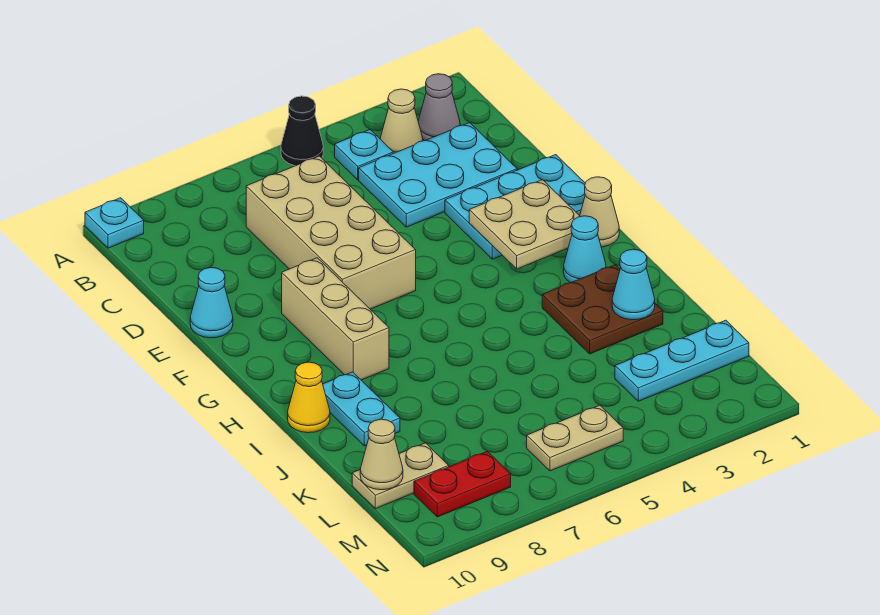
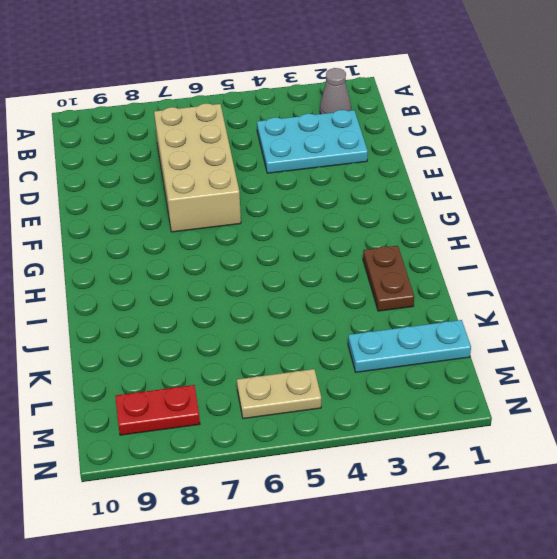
brown plate I2:J2 level 1 -> brown plate I2:J3 level 1
none -> black cone A5 level 1
none -> cyan plate A10 level 1
none -> tan cone B3 level 1

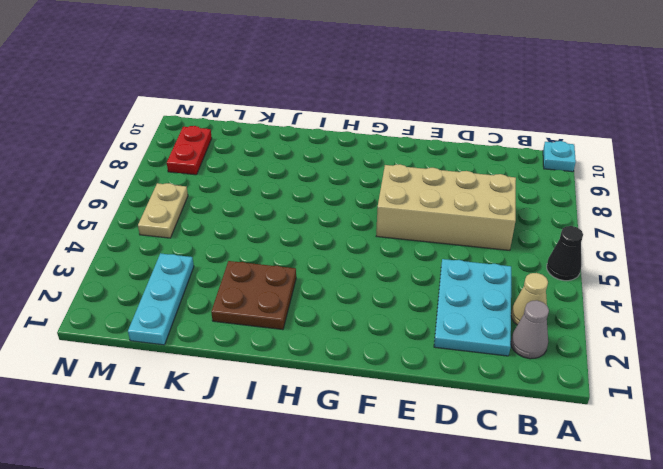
none -> cyan plate B4 level 1
none -> cyan plate E1:F3 level 1
none -> cyan cone E10 level 1

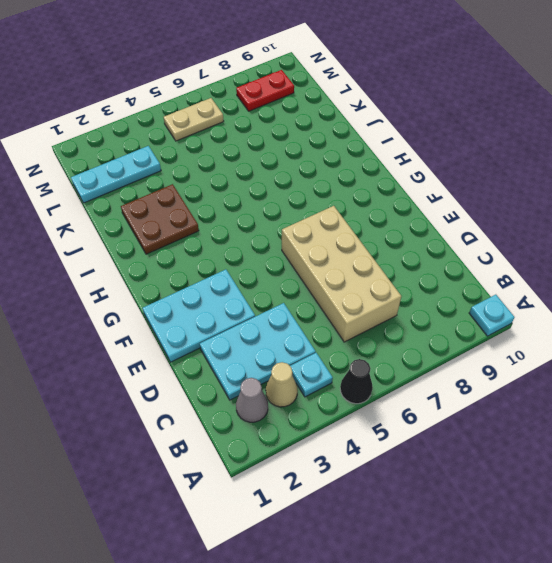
none -> cyan cone E10 level 1
none -> tan brick F8:H8 level 1
none -> tan cone G1 level 1

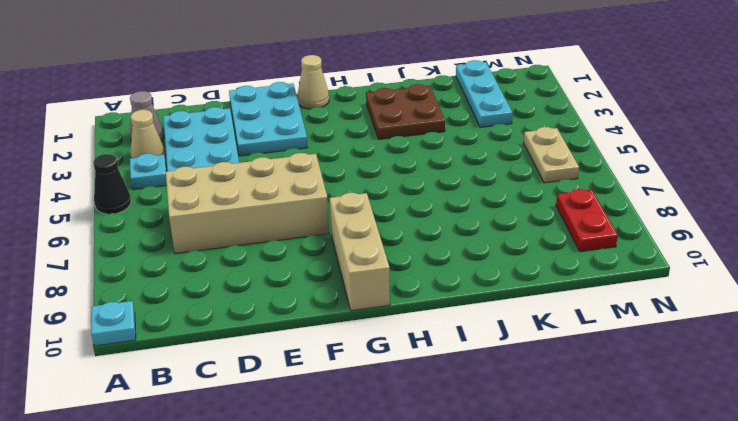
tan brick G8:G10 level 1 -> tan brick F8:H8 level 1
none -> cyan cone E10 level 1
none -> cyan cone H2 level 1
none -> cyan plate I9:J9 level 1

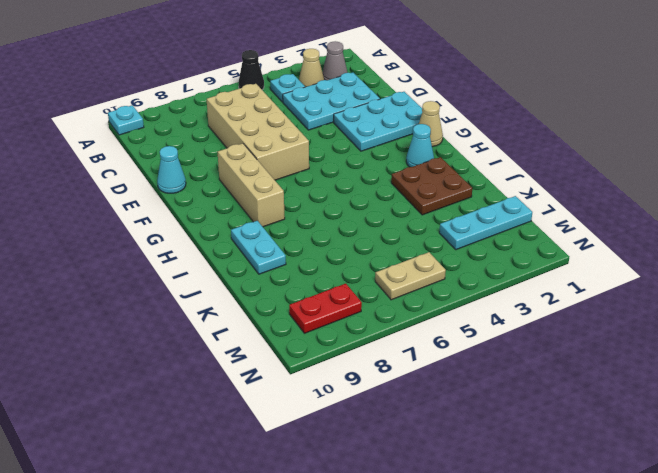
none -> yellow cone I10 level 1
none -> tan plate L9:L10 level 1
none -> tan plate F2:G3 level 2

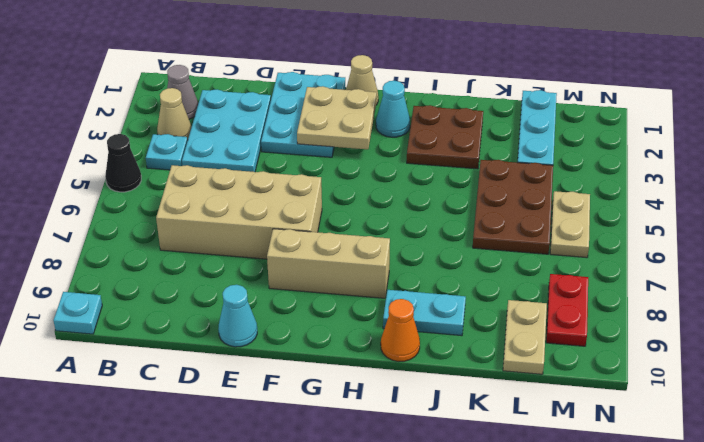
orange cone I10 level 1 -> yellow cone I10 level 1
brown plate K4:L6 level 1 -> none
none -> cyan cone J2 level 2
none -> tan cone L10 level 2

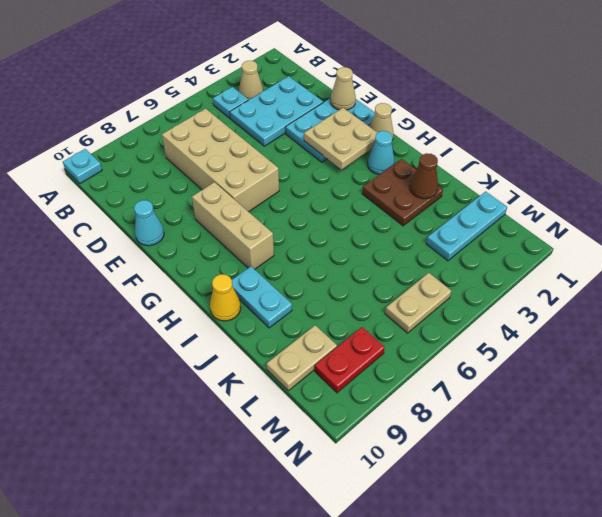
tan cone E1 level 2 -> tan cone L10 level 2
brown cone J2 level 2 -> cyan cone J2 level 2
none -> black cone A5 level 1
none -> grey cone B2 level 1

